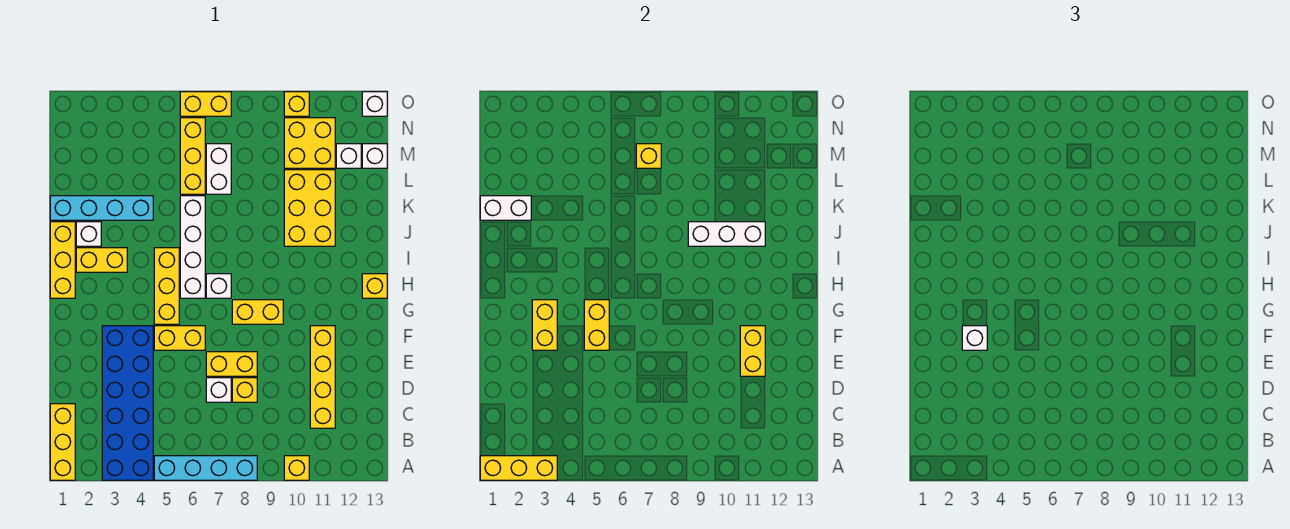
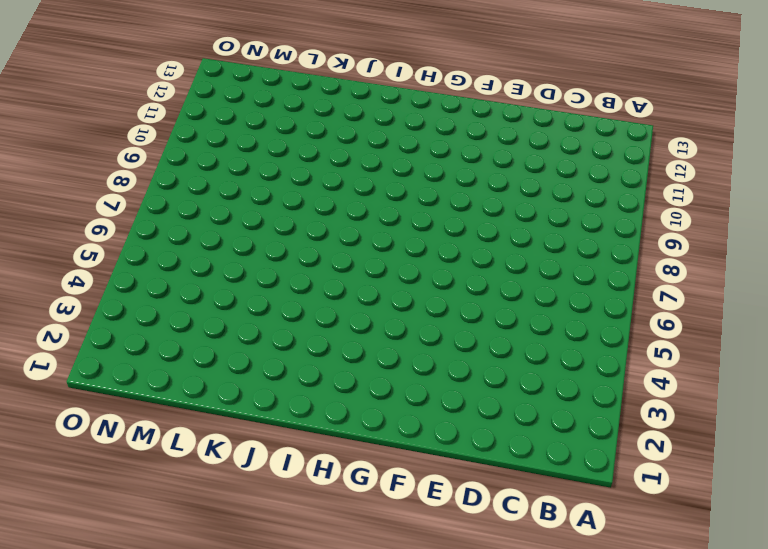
none -> yellow brick A1:C1 level 1
none -> blue brick A3:F4 level 1
none -> cyan brick A5:A8 level 1
none -> yellow brick A10 level 1

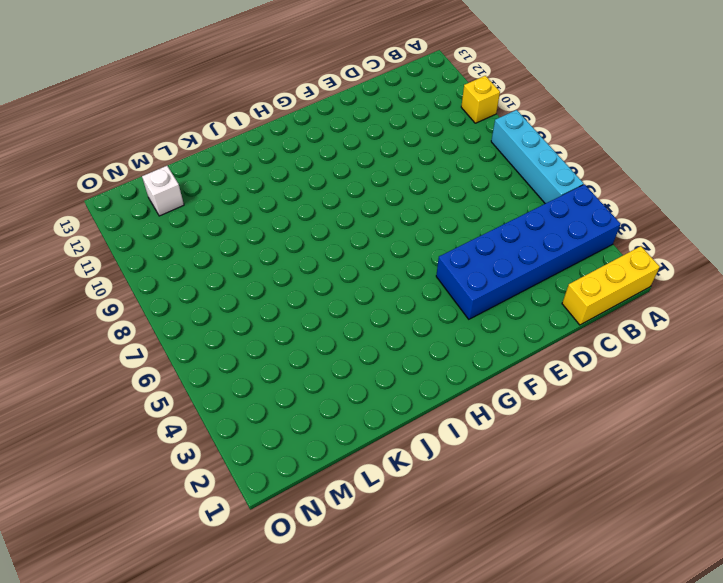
none -> yellow brick C11:F11 level 1
none -> white brick D7 level 1
none -> yellow brick D8 level 1
none -> yellow brick E7:E8 level 1

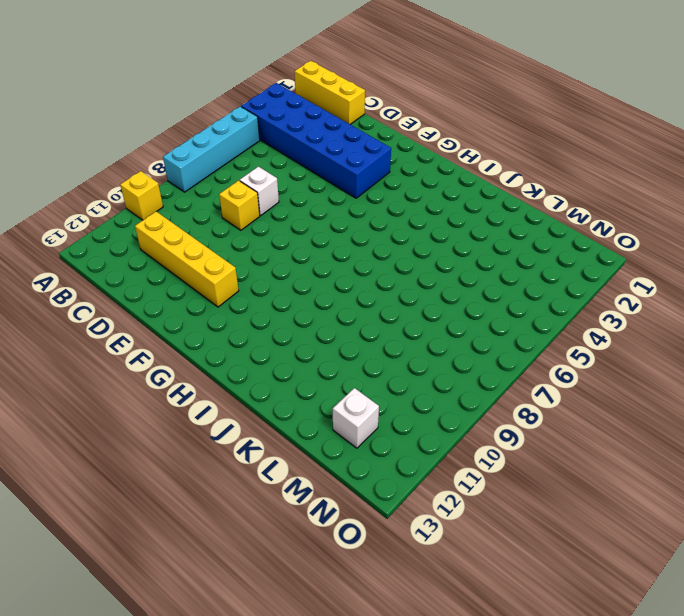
none -> yellow brick E7:E8 level 1
none -> yellow brick F5:F6 level 1
none -> yellow brick G5:I5 level 1
none -> yellow brick G8:G9 level 1

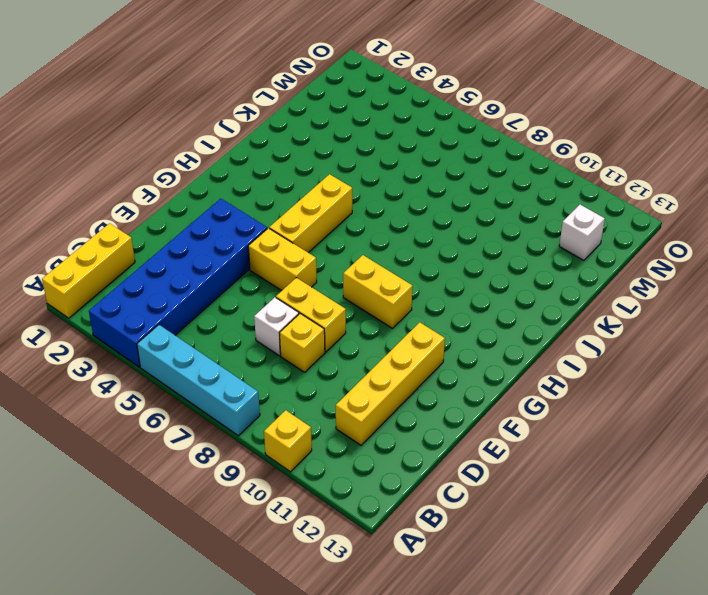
none -> yellow brick H1:J1 level 1
none -> white brick H6:K6 level 1
none -> white brick H7 level 1
none -> yellow brick H13 level 1

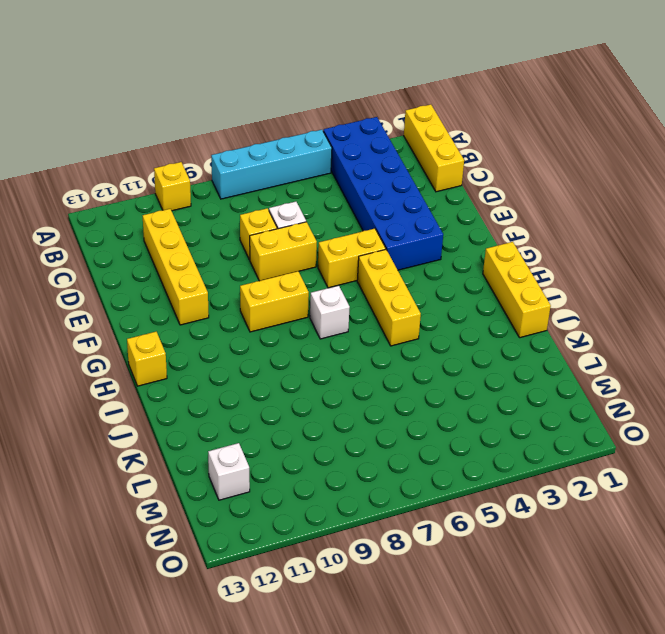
none -> white brick H6:K6 level 1
none -> yellow brick I2:I3 level 1
none -> white brick J2 level 1
none -> yellow brick J10:L11 level 1

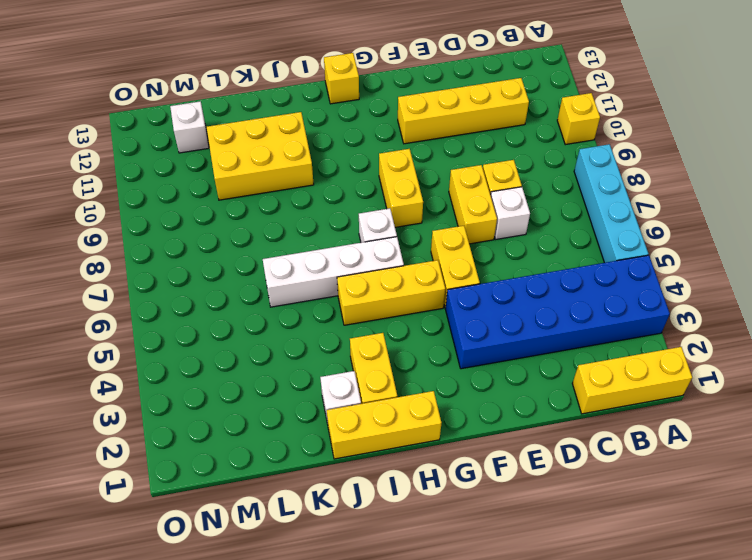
none -> cyan brick K1:K4 level 1
none -> yellow brick L6:N6 level 1
none -> white brick L7:M7 level 1
none -> yellow brick M10:N11 level 1

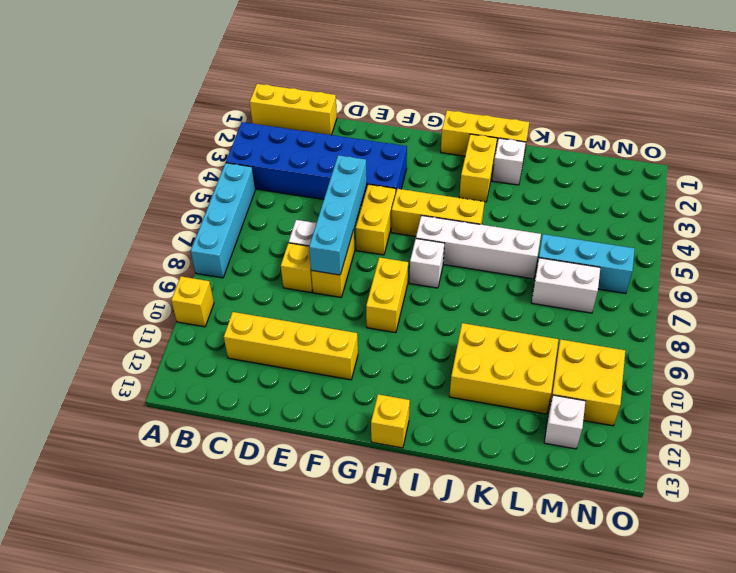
cyan brick E5:E8 level 2 -> cyan brick K1:K4 level 1
cyan brick L6:N6 level 1 -> yellow brick L6:N6 level 1
none -> white brick M13 level 1
none -> yellow brick O6:O7 level 1
none -> yellow brick O10 level 1
none -> white brick O13 level 1

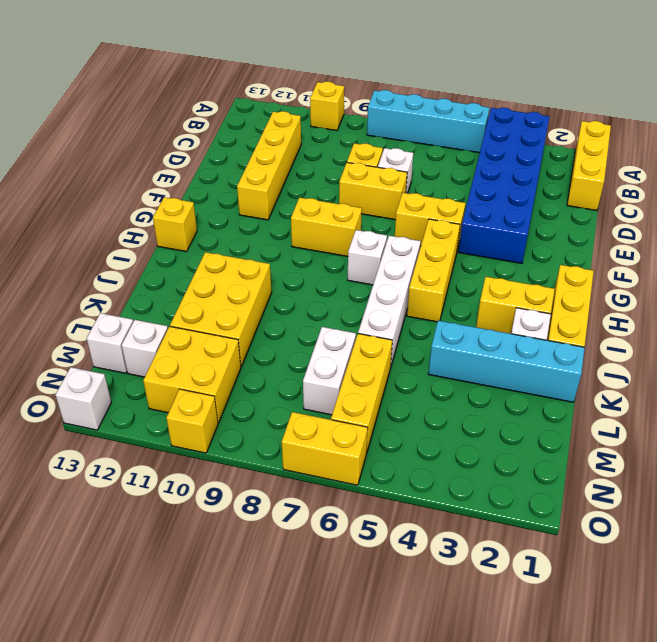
none -> yellow brick A1:A3 level 2
none -> yellow brick E11:F11 level 2
none -> yellow brick F3:G3 level 2
none -> yellow brick F5:G5 level 2

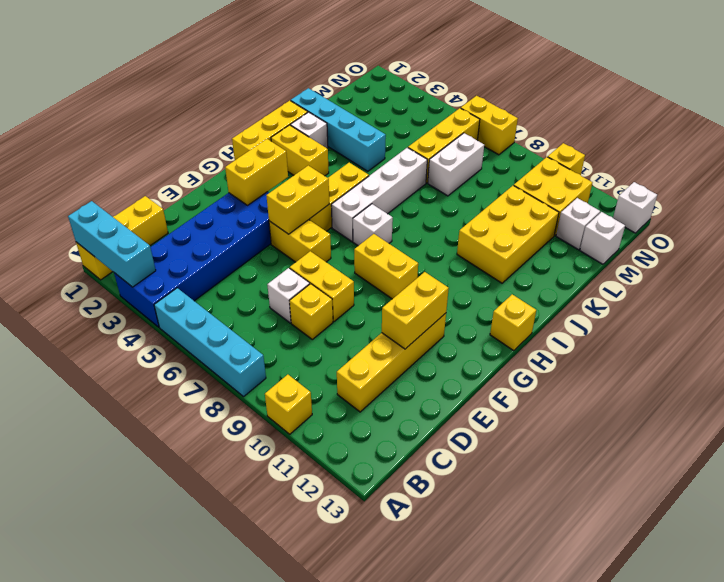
cyan brick A1:A3 level 2 -> yellow brick A1:A3 level 2
none -> white brick J9:J11 level 2
none -> white brick K1:K2 level 2
none -> yellow brick M7 level 2
none -> white brick F3 level 3

